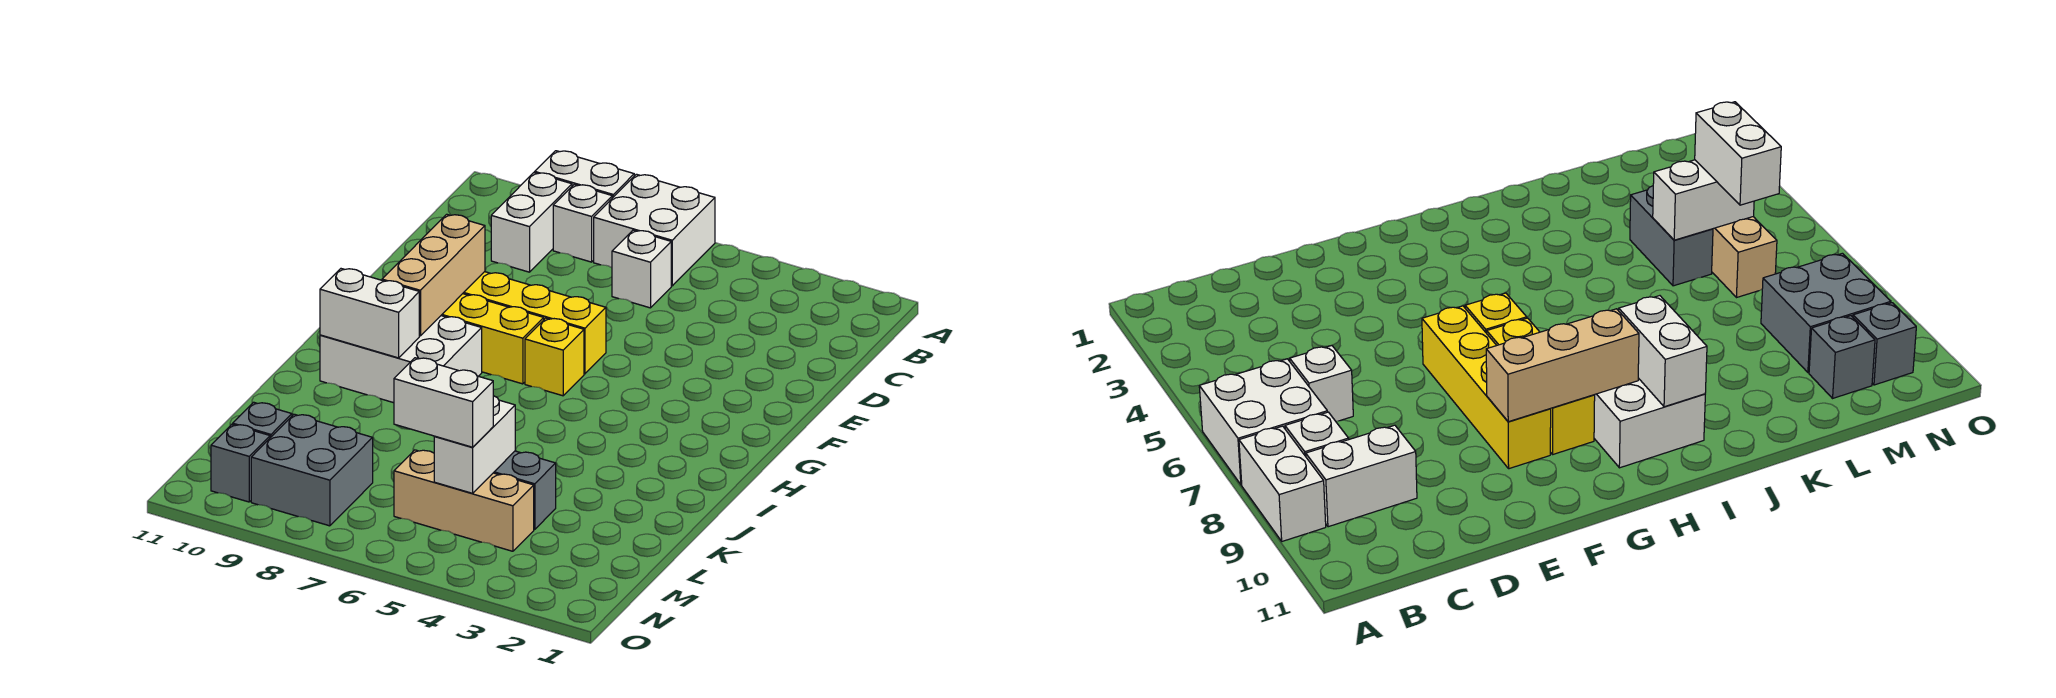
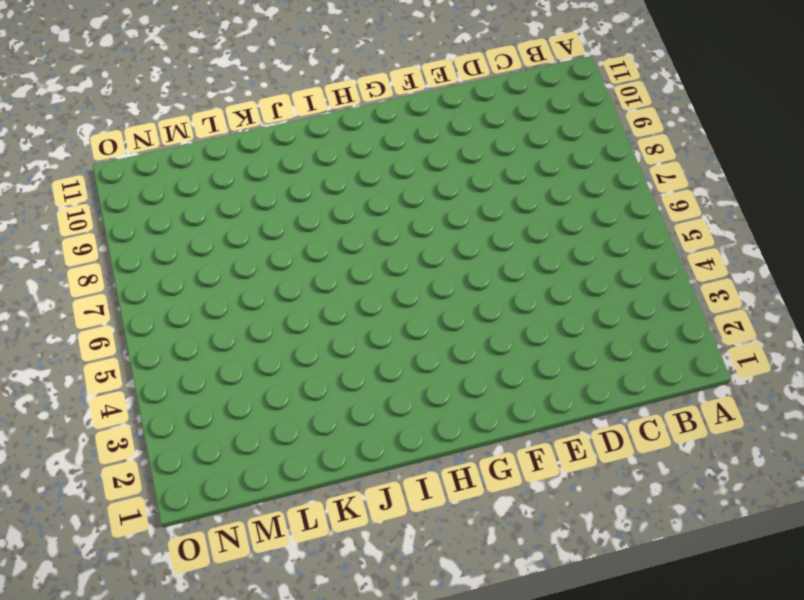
none -> white brick A6:B7 level 1
none -> white brick A8:A9 level 1
none -> white brick B8 level 1

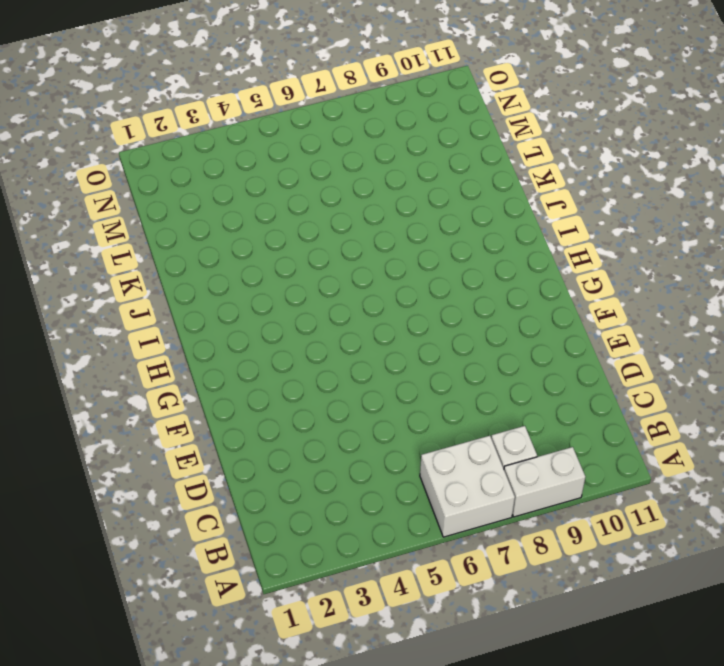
none -> white brick B9:C9 level 1
none -> white brick C6 level 1
none -> yellow brick F6:F9 level 1

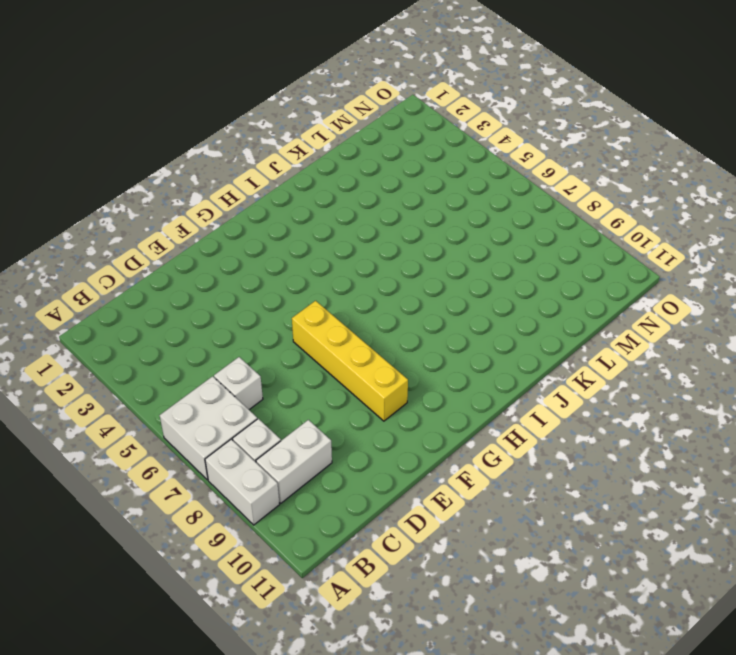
none -> yellow brick G6 level 1
none -> yellow brick G7:G9 level 1
none -> white brick H8:I10 level 1

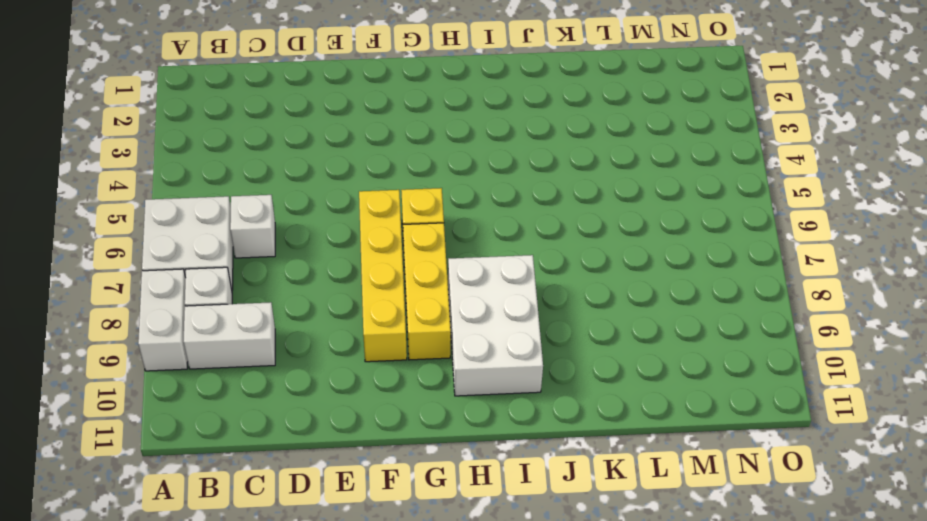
none -> grey brick L4:L5 level 1
none -> tan brick M4:M6 level 1
none -> grey brick M8:N9 level 1

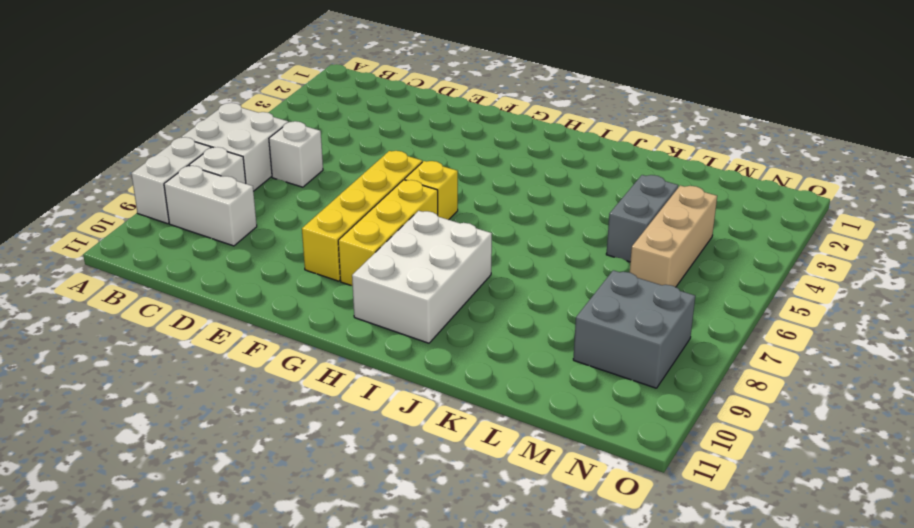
none -> grey brick M10 level 1
none -> grey brick N10 level 1
none -> tan brick F9:H9 level 2

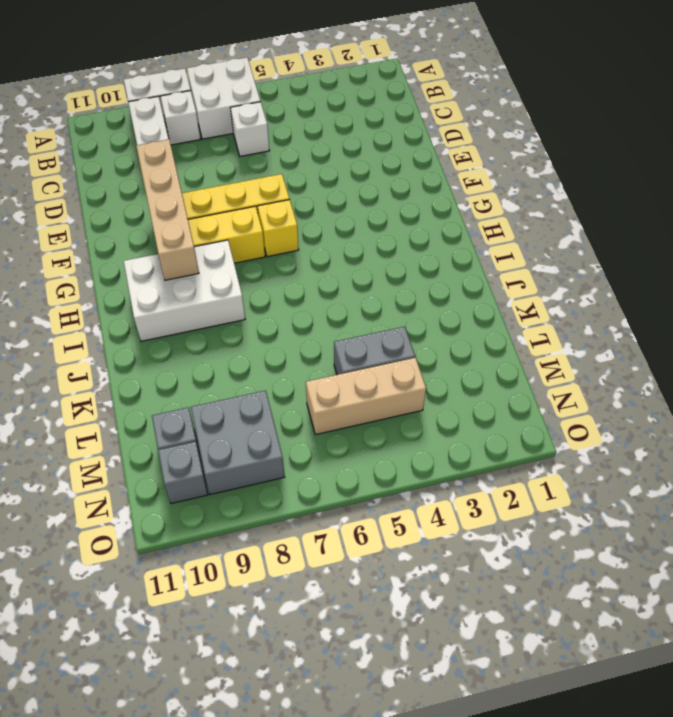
tan brick E9:H9 level 2 -> tan brick F9:H9 level 2
none -> white brick I9:I10 level 2
none -> white brick L5:M5 level 2
none -> white brick M5:M6 level 3

